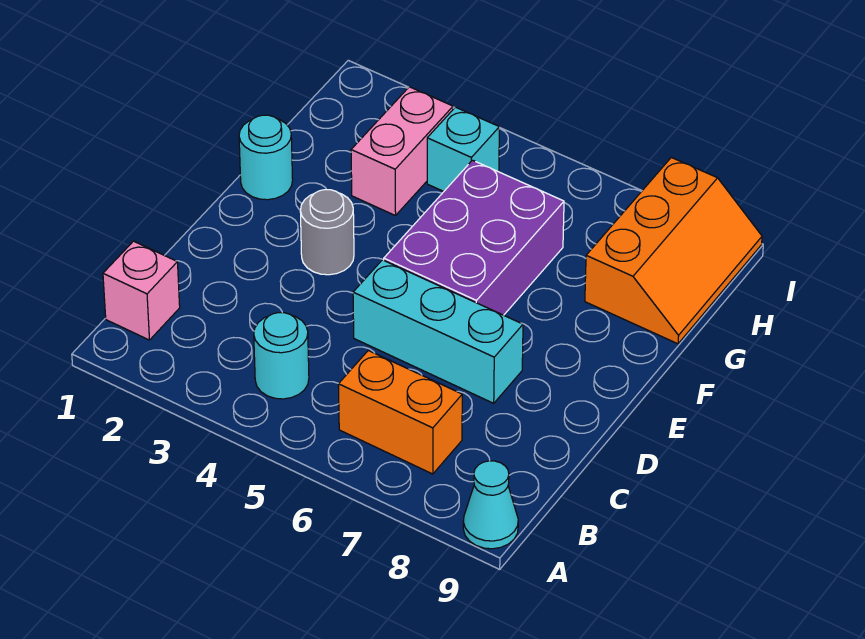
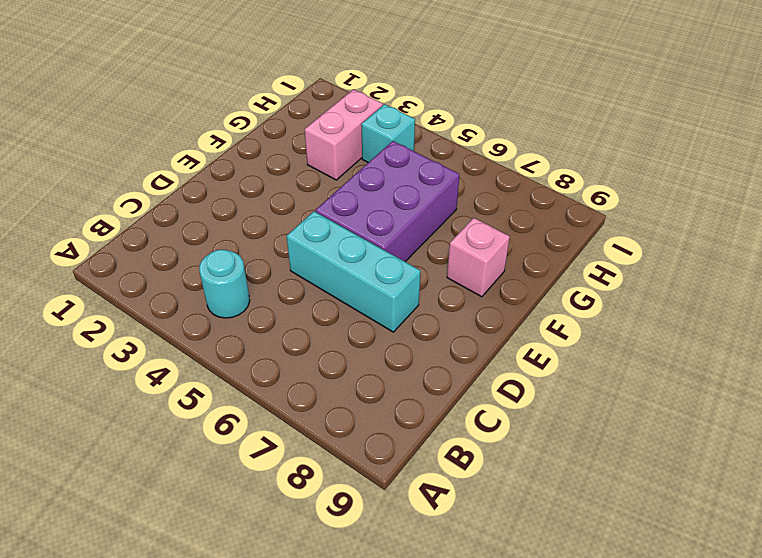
pink brick F8 level 1 -> pink brick B1 level 1
none -> cyan cone A9 level 1
none -> orange brick B6:B7 level 1

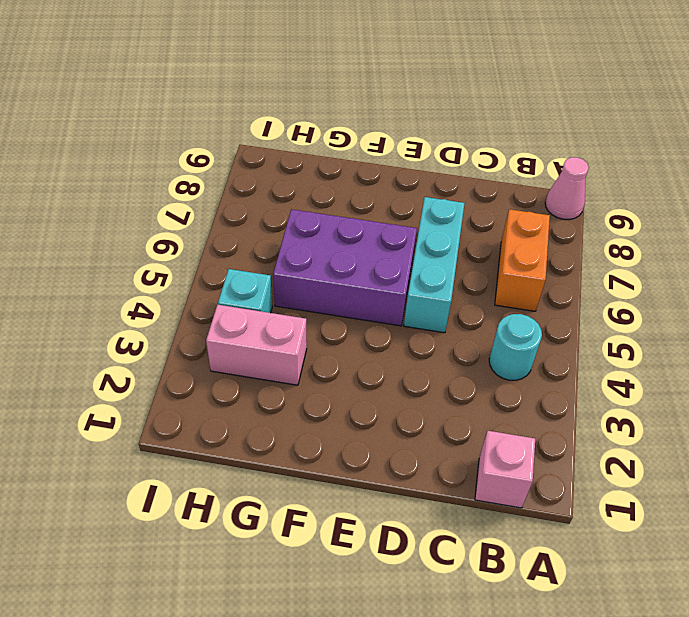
pink cone A9 level 1 -> cyan cone A9 level 1
none -> grey round brick E3 level 1
none -> cyan round brick F1 level 1

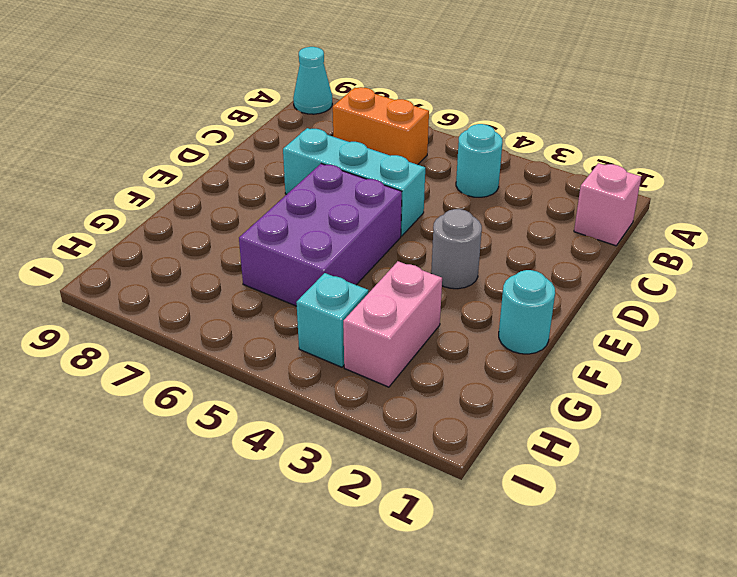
none -> orange slope G8:I9 level 1 top 8

